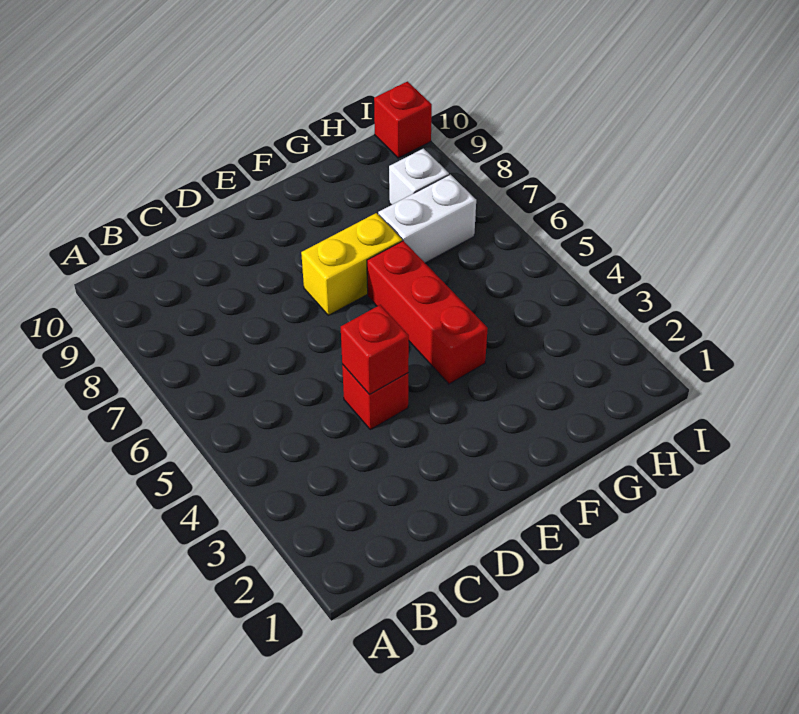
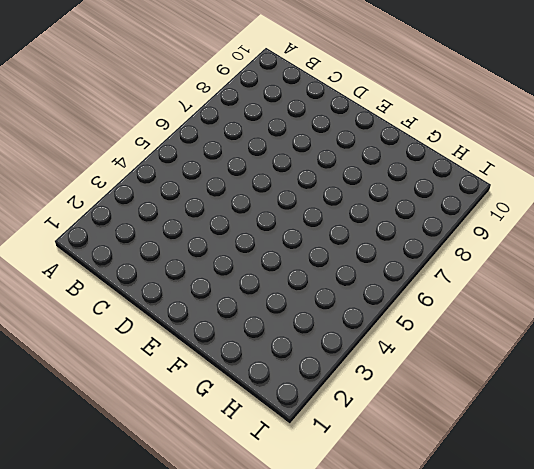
none -> red brick D4 level 1
none -> yellow brick E7:F7 level 1

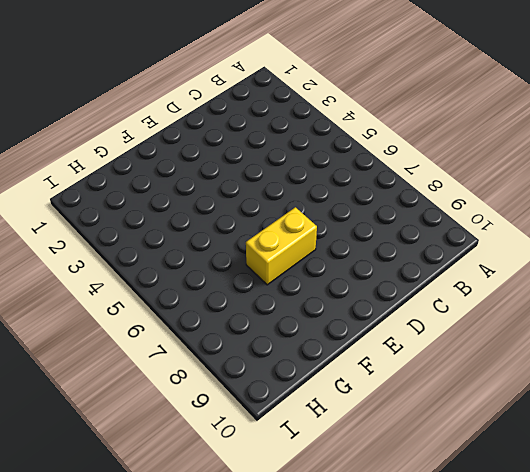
none -> red brick D4 level 1
none -> red brick F4:F6 level 1

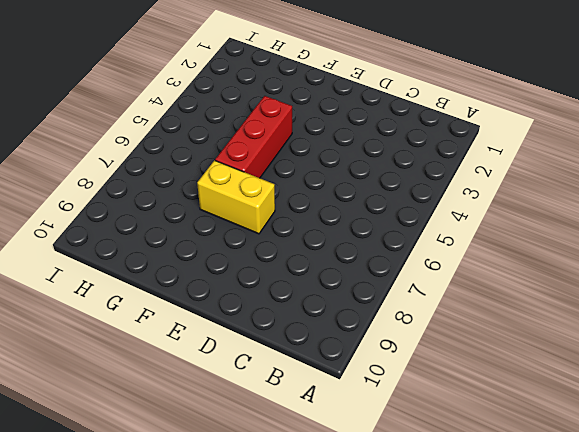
none -> red brick D4 level 1
none -> white brick G7:H7 level 1

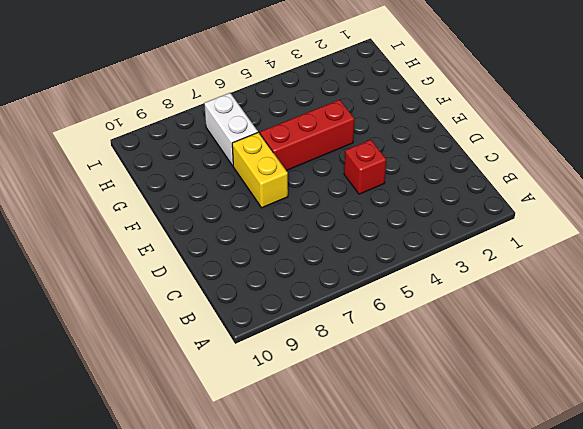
none -> white brick H8 level 1
none -> red brick I10 level 1

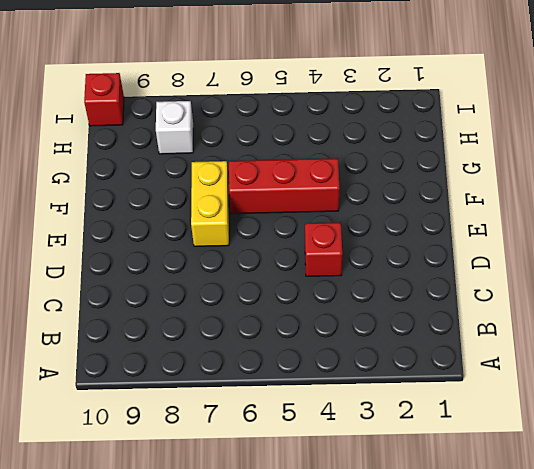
none -> white brick G7:H7 level 1
none -> red brick D4 level 2

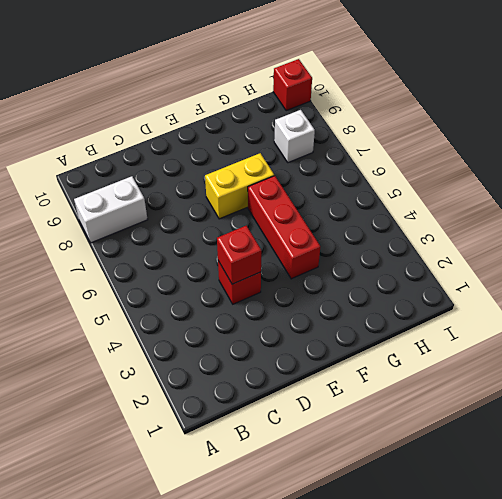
white brick A8:B8 level 1 -> white brick G7:H7 level 1

